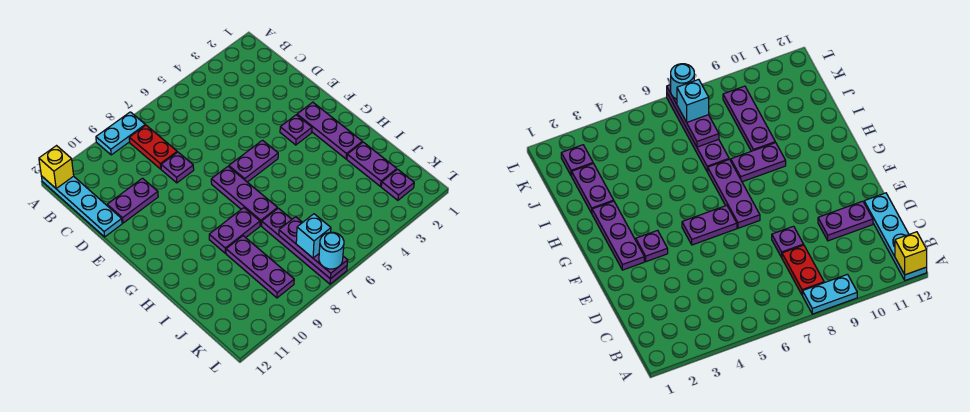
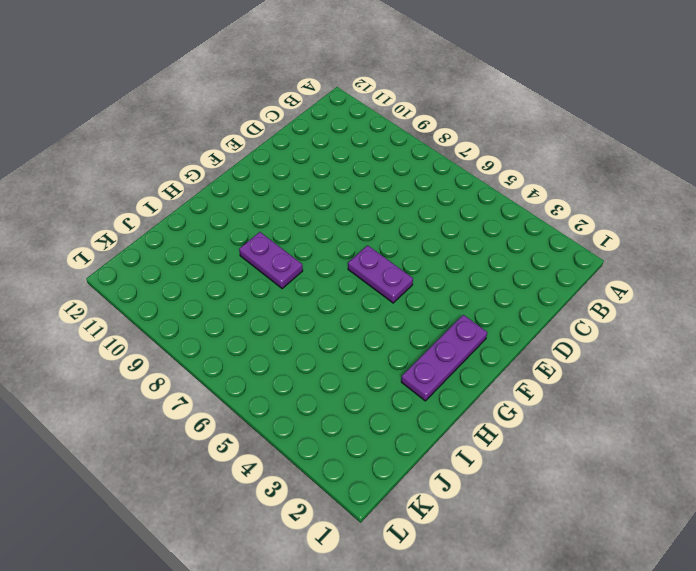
none -> cyan plate A8:A9 level 1
none -> cyan plate A12:D12 level 1
none -> red plate B8:C8 level 1

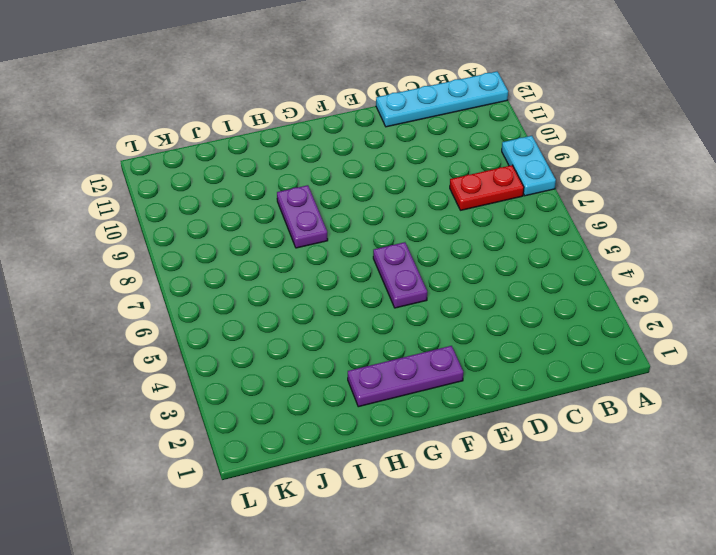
none -> purple plate D8 level 1
none -> purple plate D10:D11 level 1
none -> purple plate F3 level 1

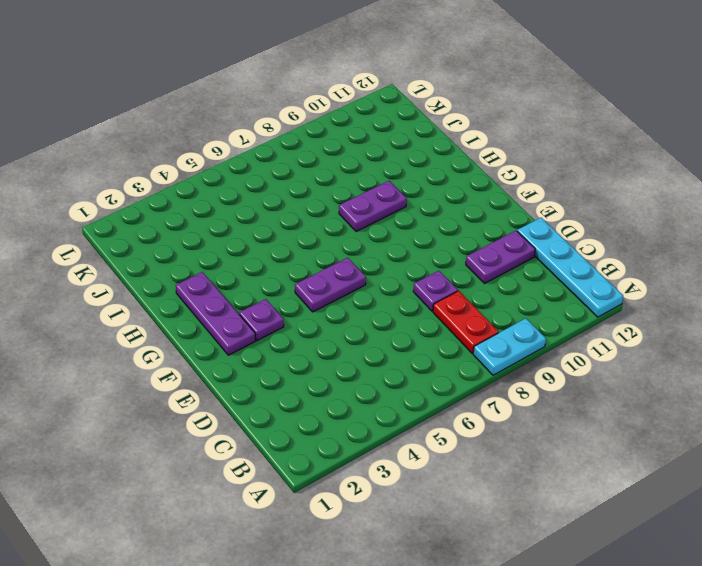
none -> purple plate F7:H7 level 1
none -> purple plate I2:J2 level 1
none -> purple plate I7:L7 level 1

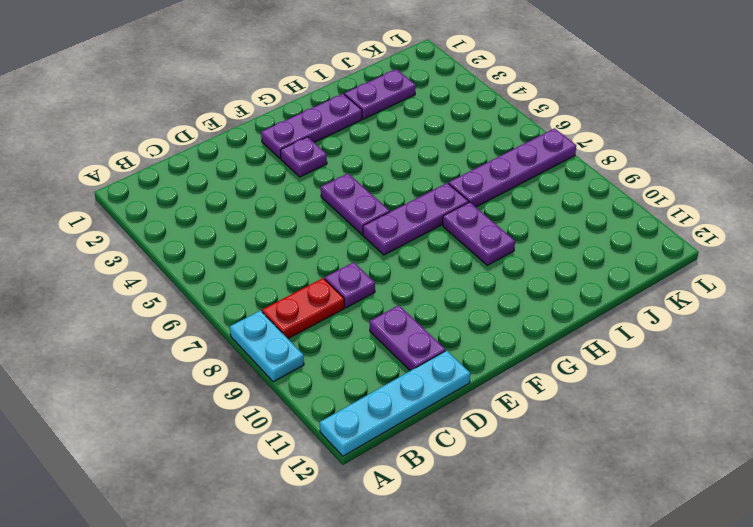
none -> purple plate I9:K9 level 1
none -> purple plate K2 level 1
none -> yellow brick A12 level 2

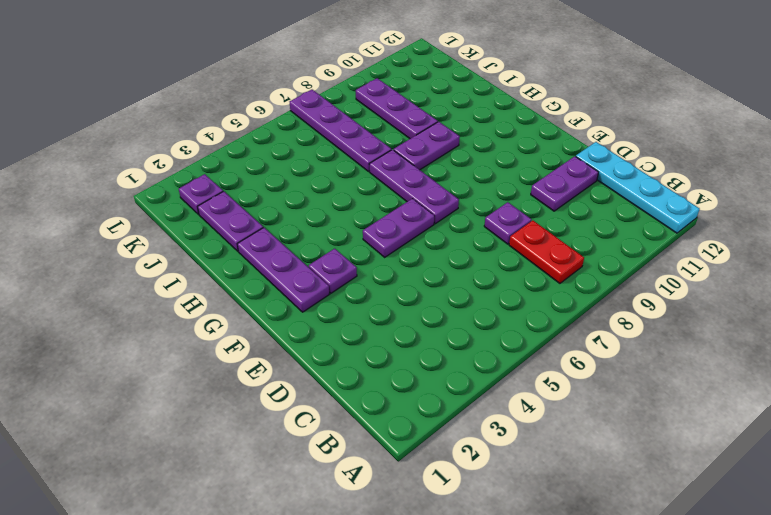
none -> cyan plate A8:A9 level 1
none -> yellow brick A12 level 2
none -> purple plate J7:L7 level 2

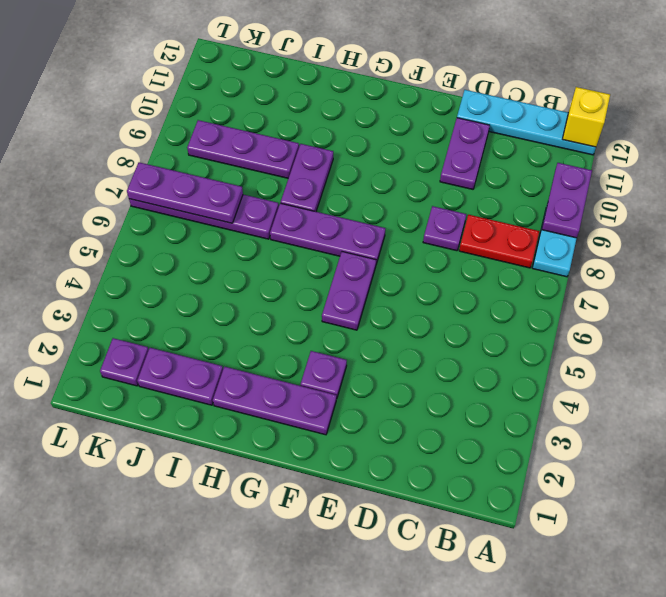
purple plate A9:A10 level 2 -> none
none -> cyan brick K7 level 3
none -> cyan round brick L7 level 3

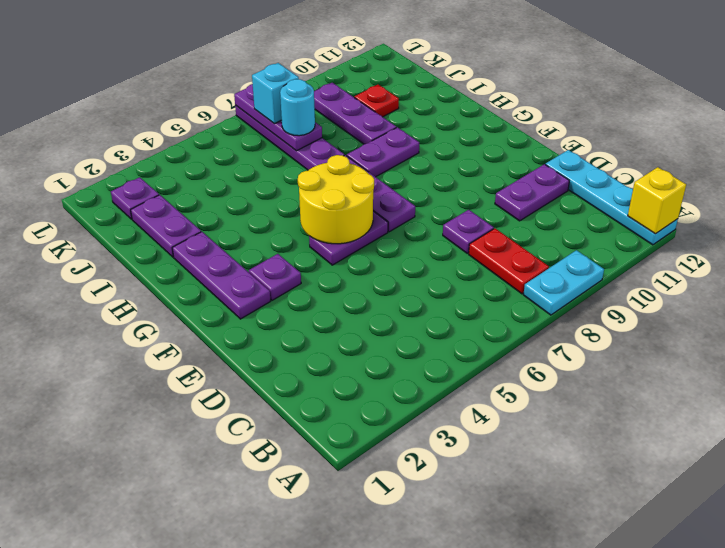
yellow round brick F5:G6 level 2 -> none
cyan round brick J7 level 3 -> cyan round brick L7 level 3
red plate J10 level 1 -> none

